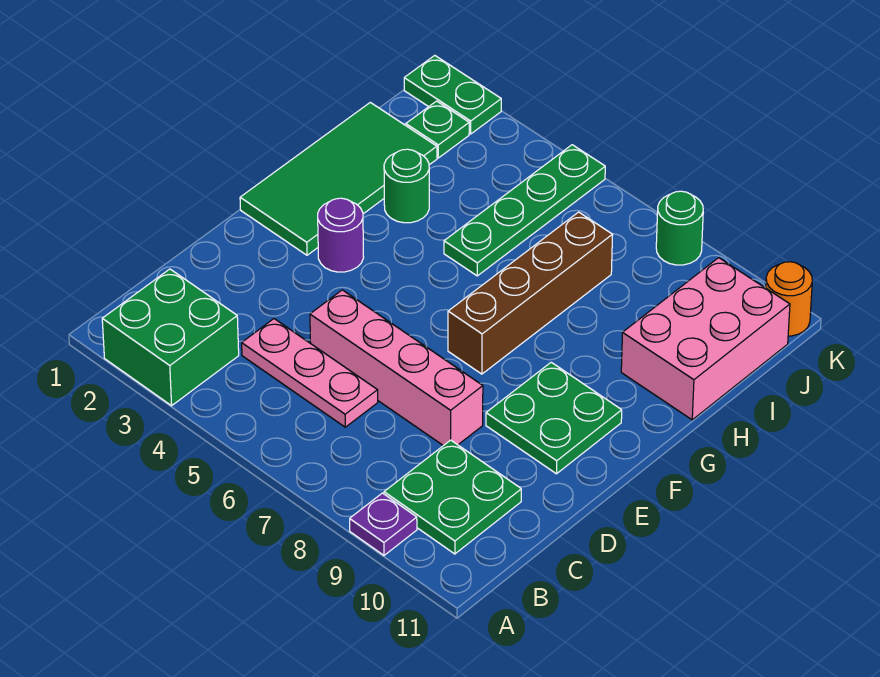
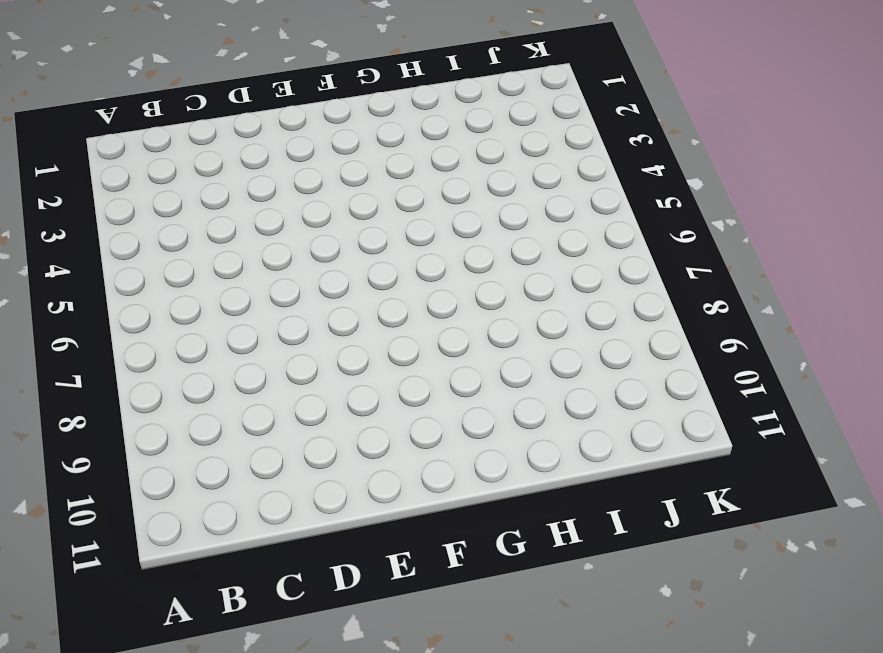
none -> green brick A2:B3 level 1
none -> purple plate A9 level 1
none -> green plate B9:C10 level 1

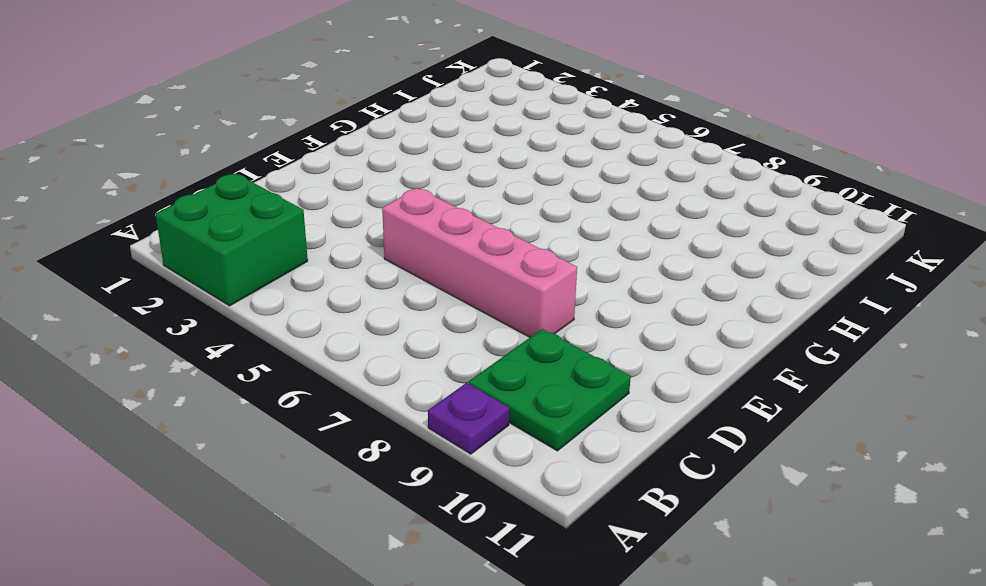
none -> pink plate C4:C6 level 1
none -> green plate E9:F10 level 1
none -> green tile F1:I2 level 1

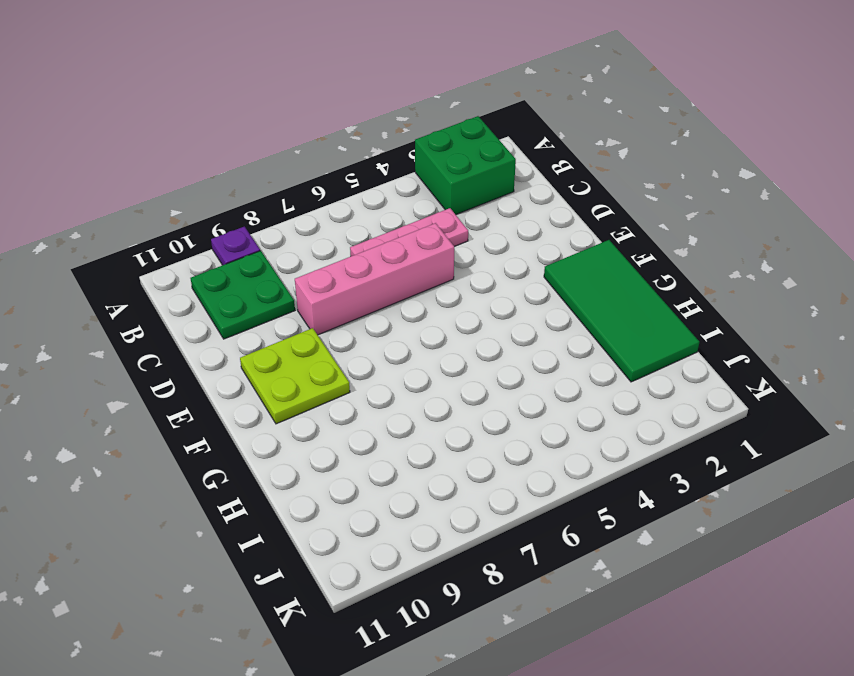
lime plate E9:F10 level 1 -> green plate E9:F10 level 1
none -> purple round brick F3 level 1
none -> brown brick F7:I7 level 1
none -> green round brick H3 level 1

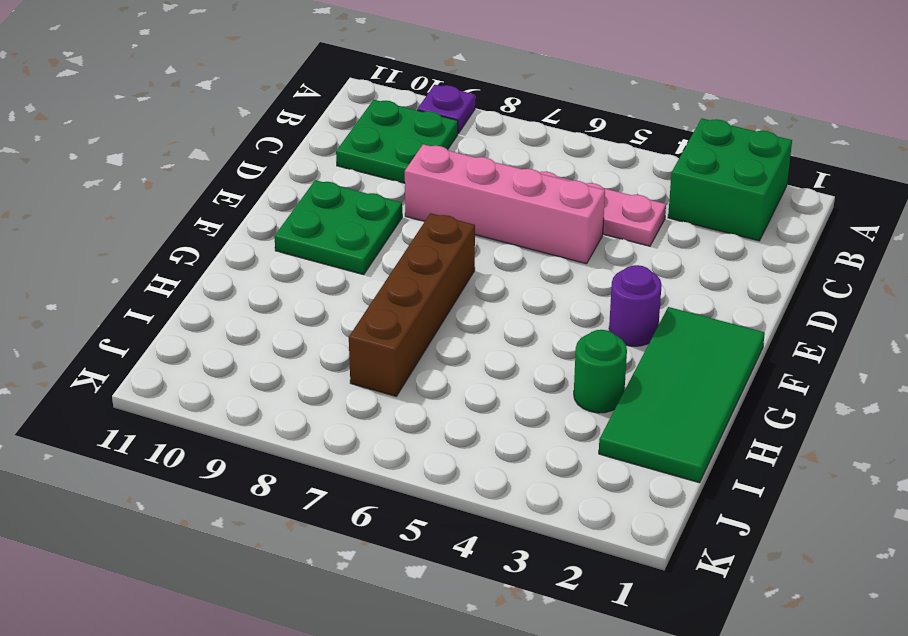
none -> green plate H5:K5 level 1
none -> pink brick H10:J11 level 1
none -> green plate J2 level 1

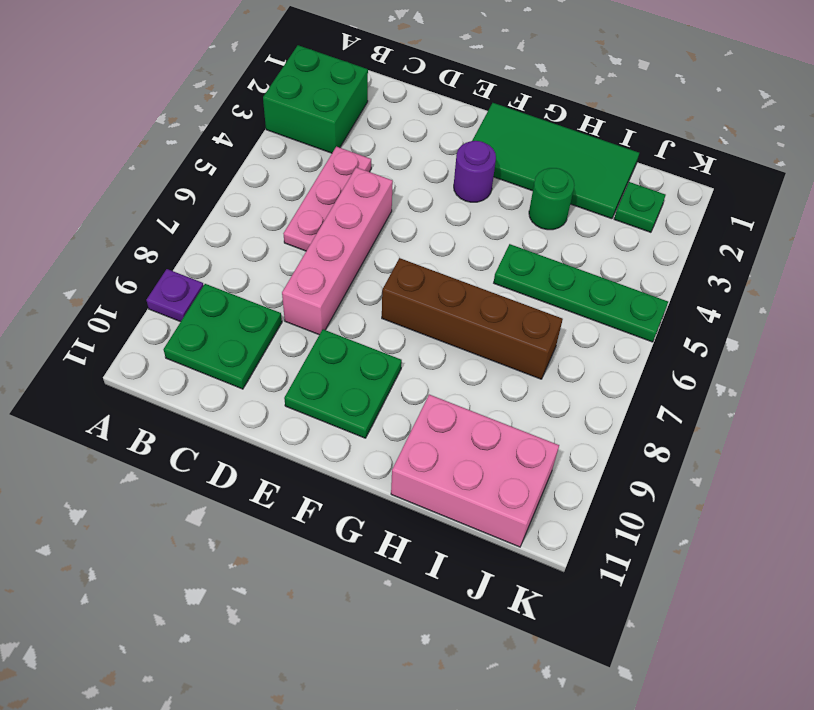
none -> green plate K1:K2 level 1
none -> green round brick K8 level 1
none -> orange round brick K11 level 1

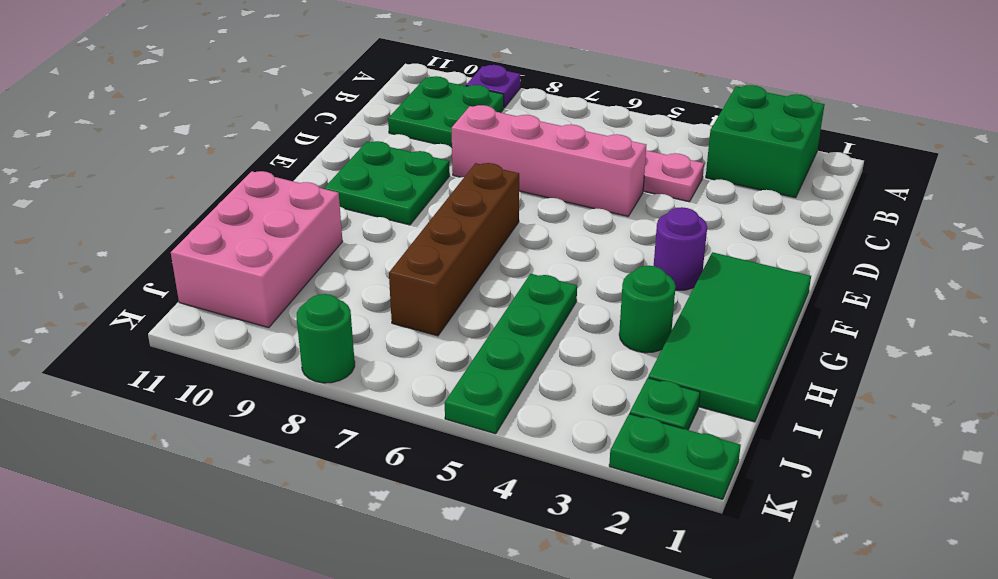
none -> orange round brick K11 level 1

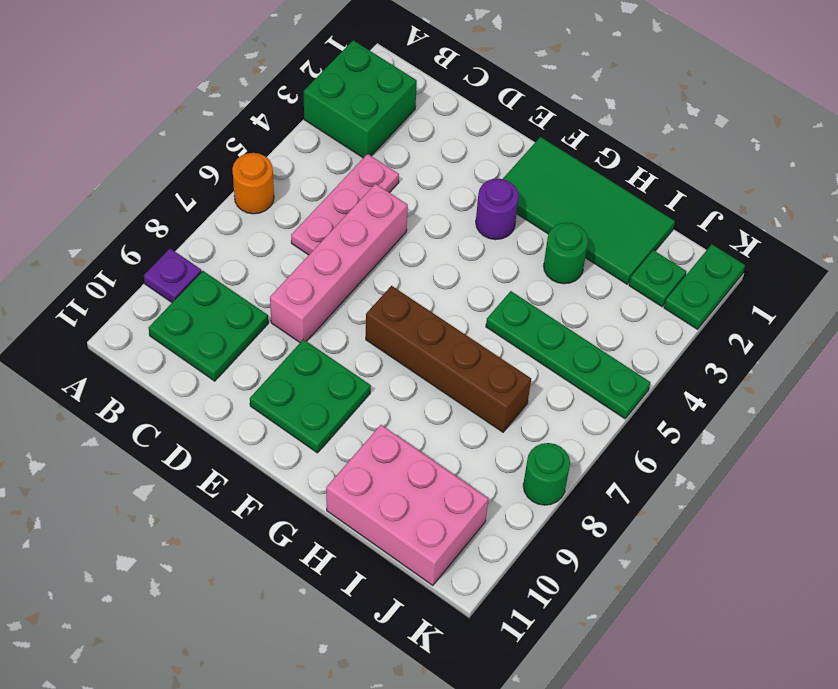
orange round brick A6 level 1 -> orange round brick K11 level 1

